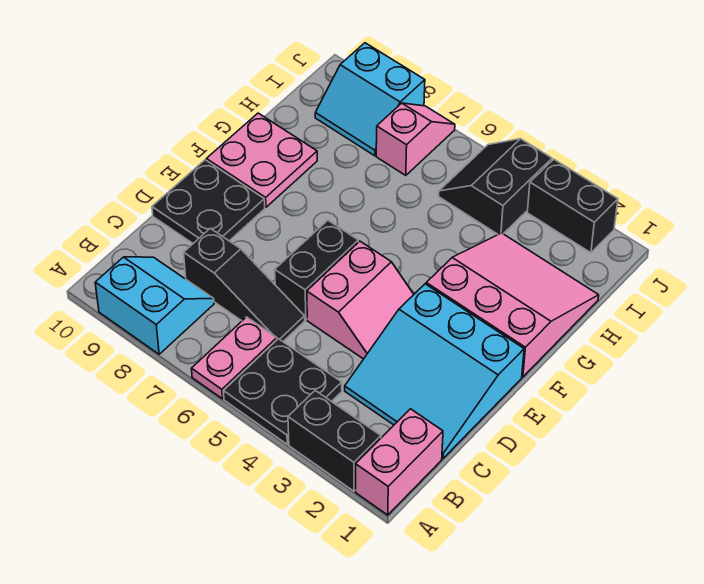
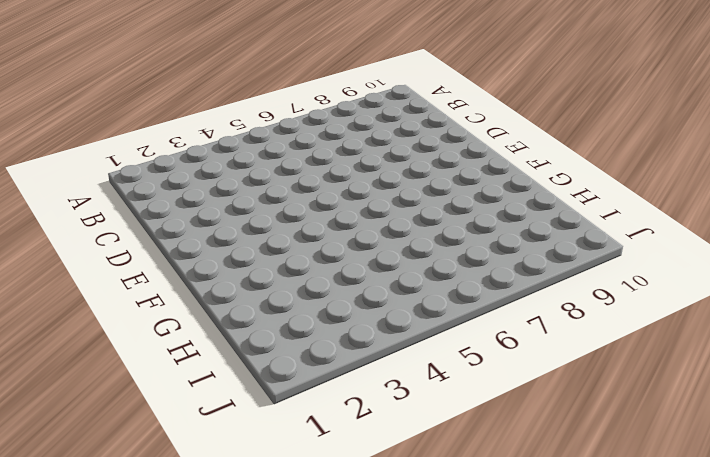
none -> pink brick A1:B1 level 1
none -> black brick A2:A3 level 1
none -> black plate A4:B5 level 1

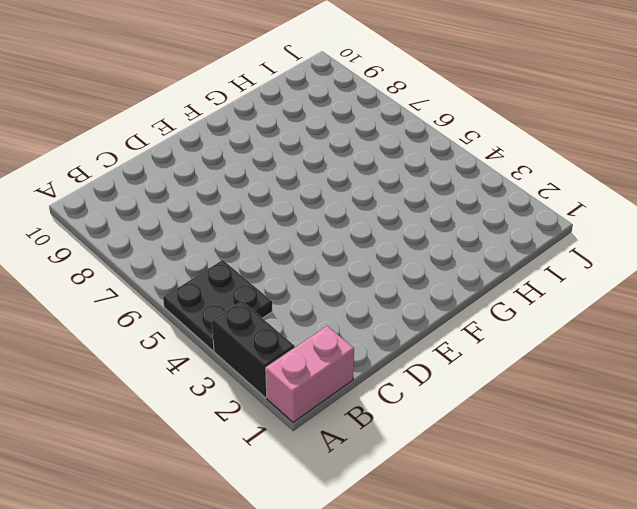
none -> pink plate A6:B6 level 1
none -> cyan slope A8:B9 level 1 top A
none -> cyan slope C1:E3 level 1 top E

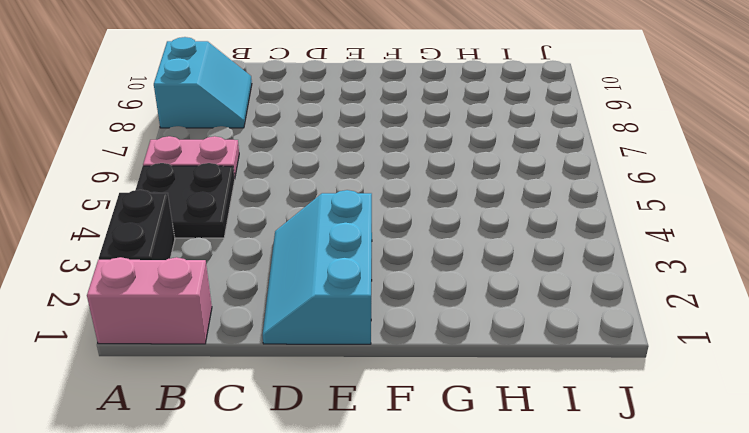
cyan slope D1:E3 level 1 top E -> cyan slope C1:E3 level 1 top E
none -> black slope C6:C8 level 1 top 8
none -> pink slope D4:E5 level 1 top 5
none -> black brick D6:E6 level 1

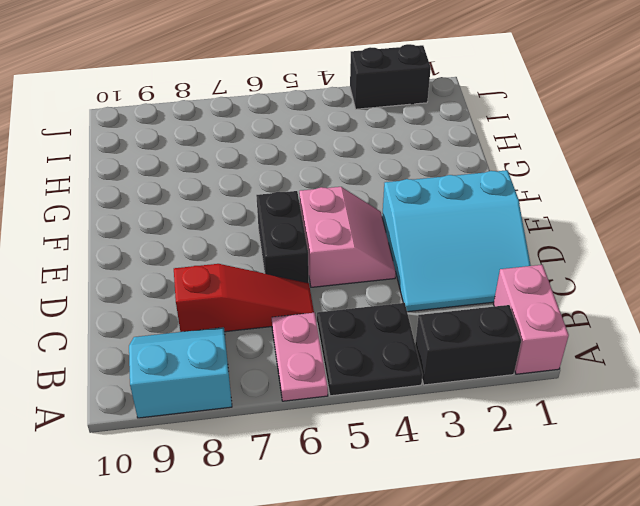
red slope C6:C8 level 1 top 8 -> black slope C6:C8 level 1 top 8
none -> black plate D9:E10 level 1
none -> pink slope F1:H3 level 1 top F
none -> pink plate F9:G10 level 1

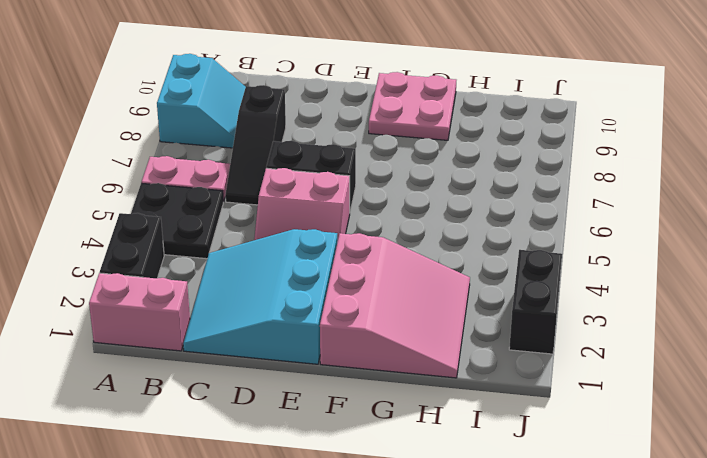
none -> black plate D9:E10 level 1
none -> black slope I4:J5 level 1 top 4
none -> pink slope I7:J7 level 1 top I

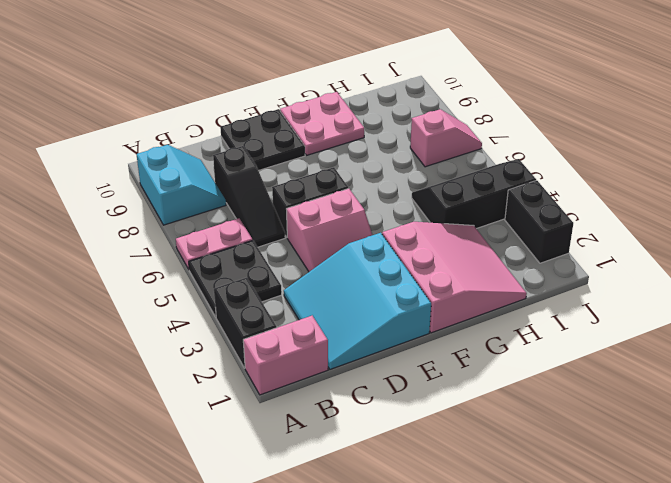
black slope H4:J5 level 1 top 4 -> black slope I4:J5 level 1 top 4
none -> cyan slope I8:J9 level 1 top J

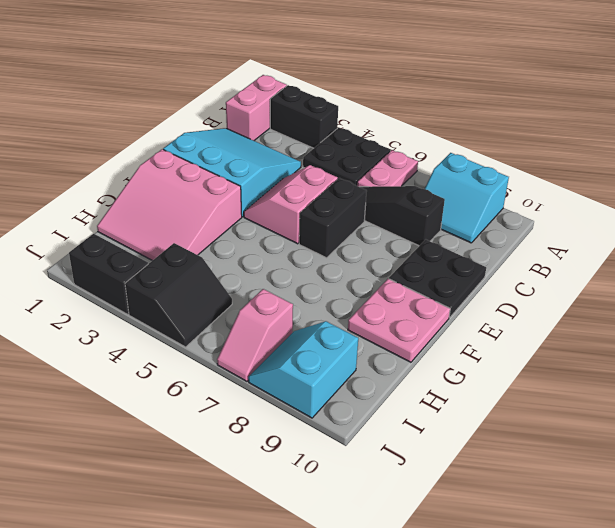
cyan slope I8:J9 level 1 top 9 -> cyan slope I8:J9 level 1 top J

